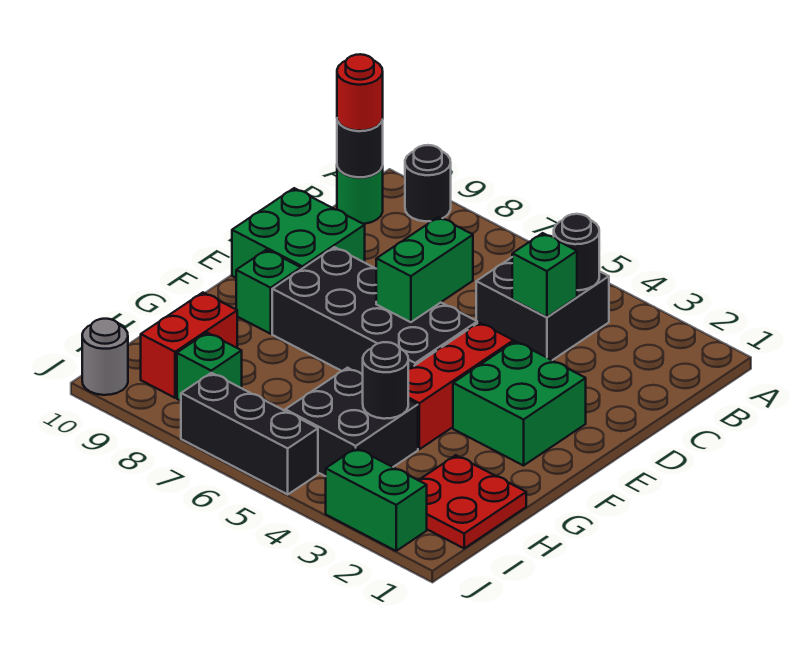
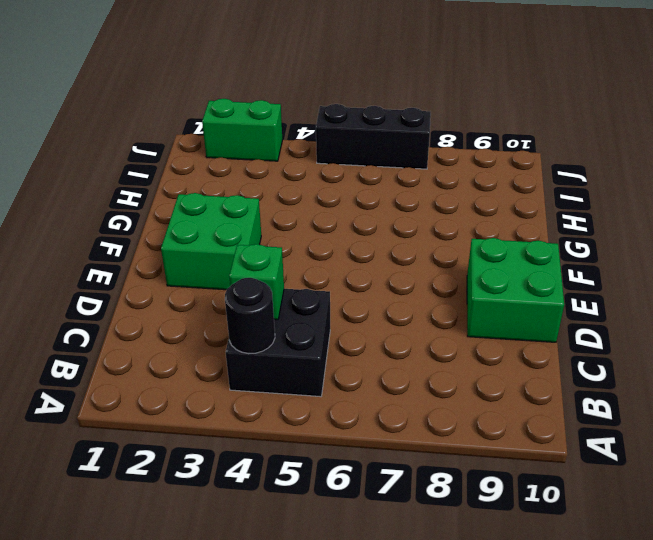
none -> black round brick A9 level 1
none -> green round brick B10 level 1
none -> red brick E4:G4 level 1

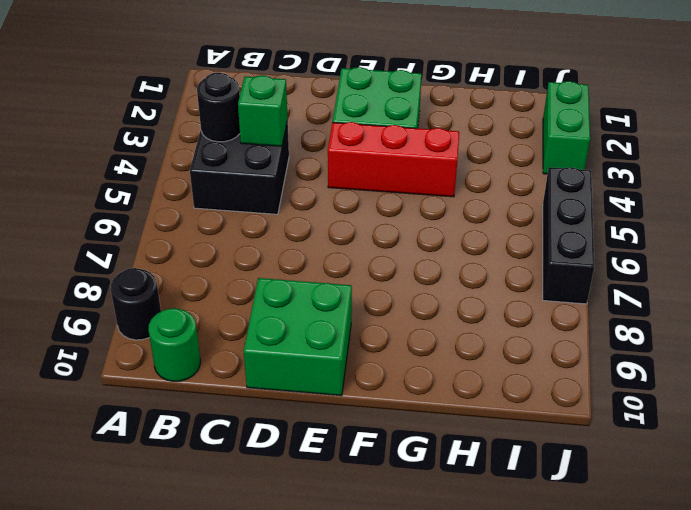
none -> black brick E5:F8 level 1
none -> green brick F9 level 1
none -> red plate H1:I2 level 1

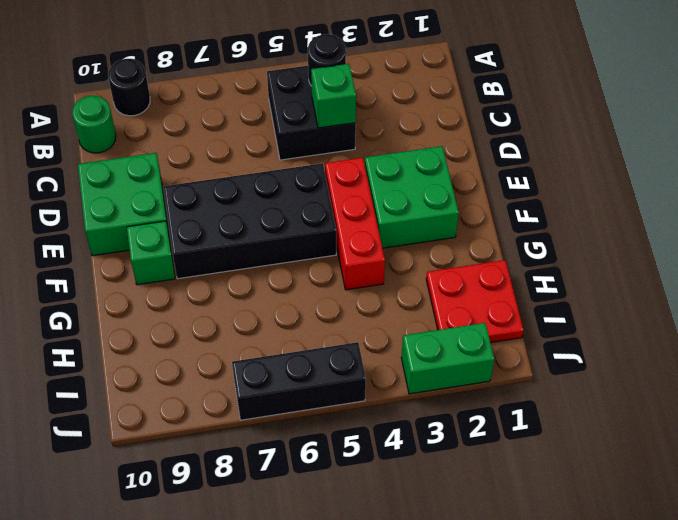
none -> black brick H4:I5 level 1
none -> red brick H9:I9 level 1
none -> green brick I8 level 1

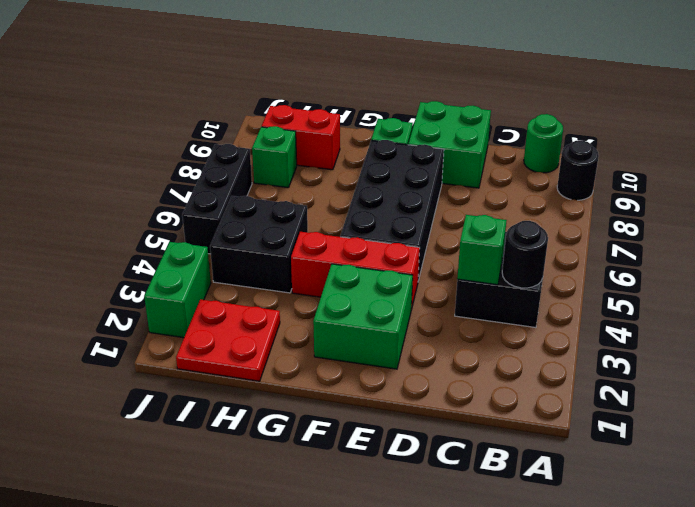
none -> grey round brick J10 level 1
none -> black round brick B10 level 2
none -> green brick D6:E6 level 2

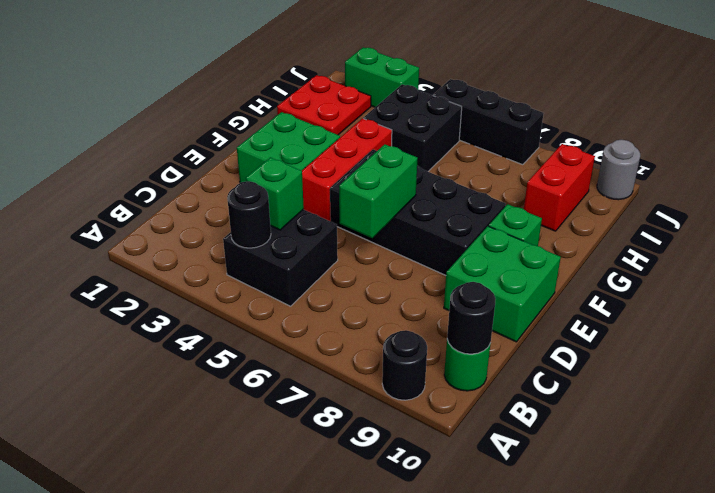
none -> green brick I8 level 1
none -> black round brick H4 level 2
none -> red round brick B10 level 3

